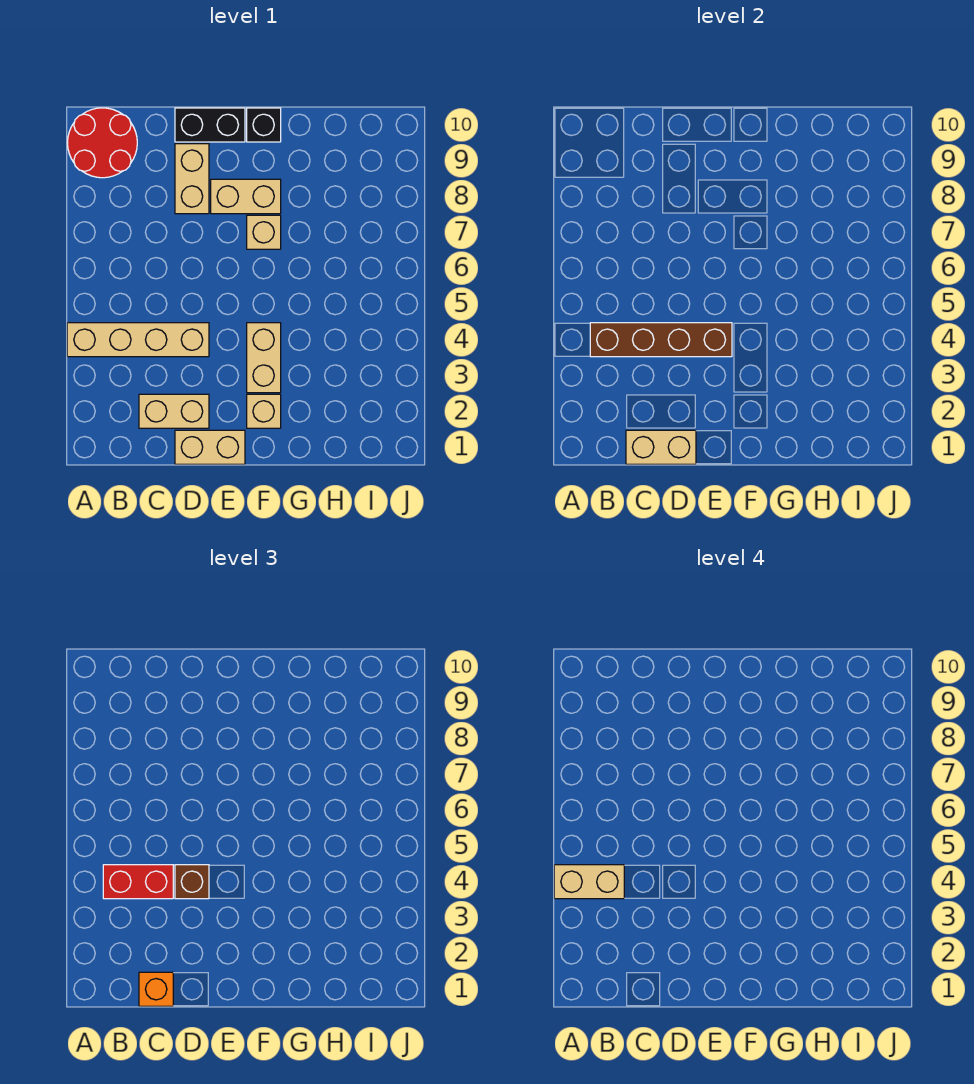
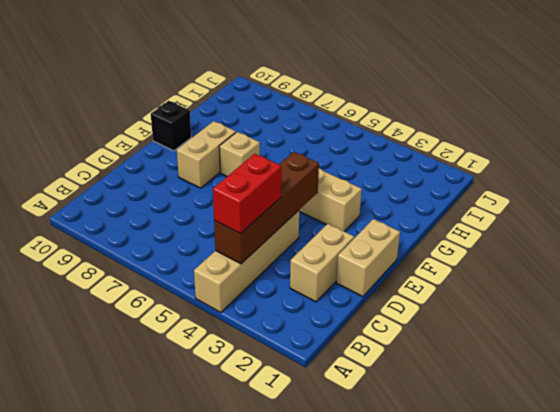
none -> red round brick A9:B10 level 1
none -> tan brick D8:D9 level 1
none -> black brick D10:E10 level 1

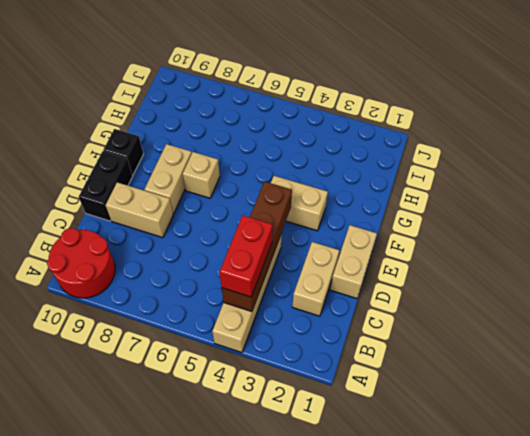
none -> tan brick F2 level 1
none -> tan brick C1:D1 level 2
none -> orange brick C1 level 3

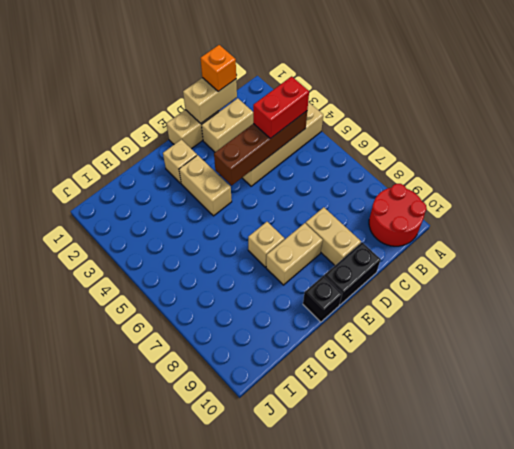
none -> brown brick D4 level 3
none -> tan brick A4:B4 level 4

